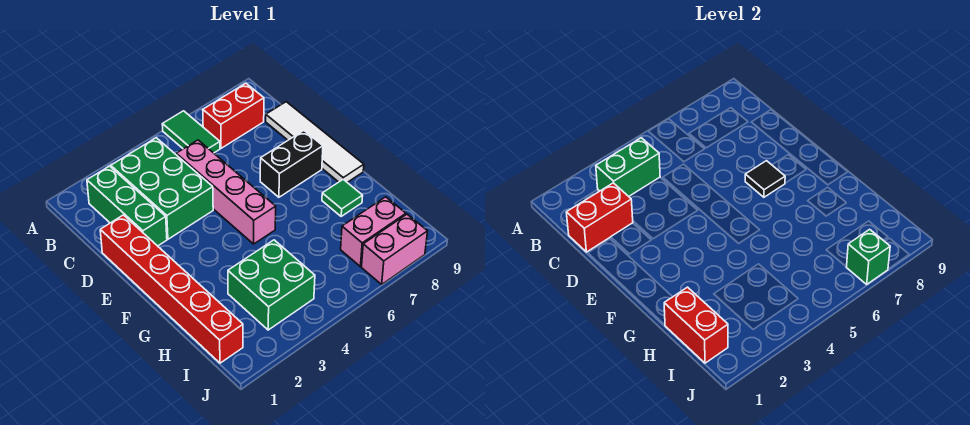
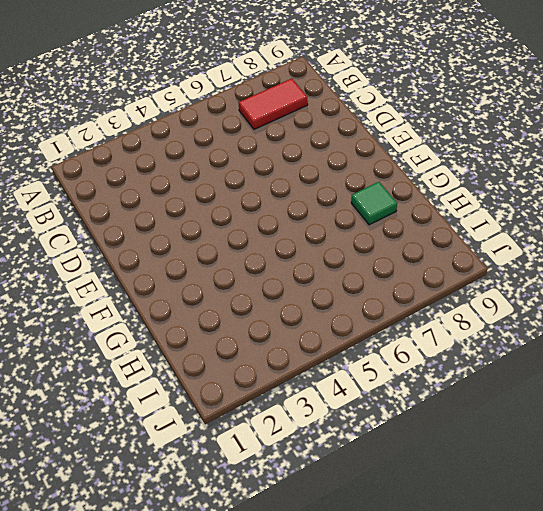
red tile B7:B8 level 1 -> red brick B7:B8 level 1
none -> green tile A6:B6 level 1
none -> green brick B2:D2 level 1
none -> green brick B3:D4 level 1

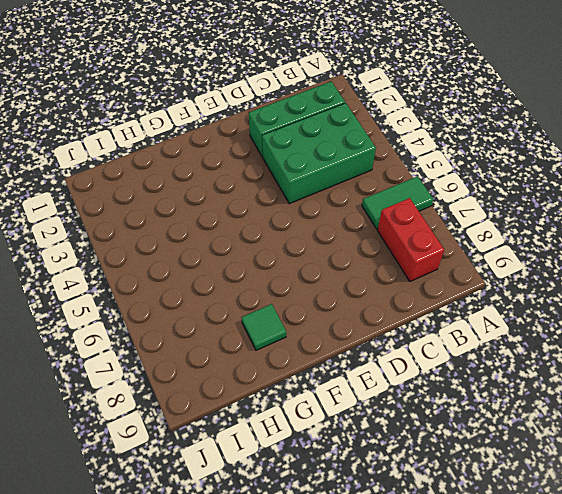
none -> pink brick C5:F5 level 1
none -> white tile C9:F9 level 1
none -> red brick D1:I1 level 1

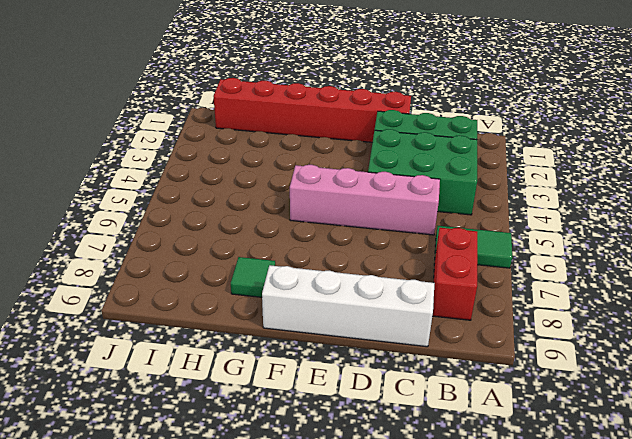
white brick C9:F9 level 1 -> white tile C9:F9 level 1
none -> black brick E7:E8 level 1
none -> green brick H3:I4 level 1
none -> pink brick I7:I8 level 1

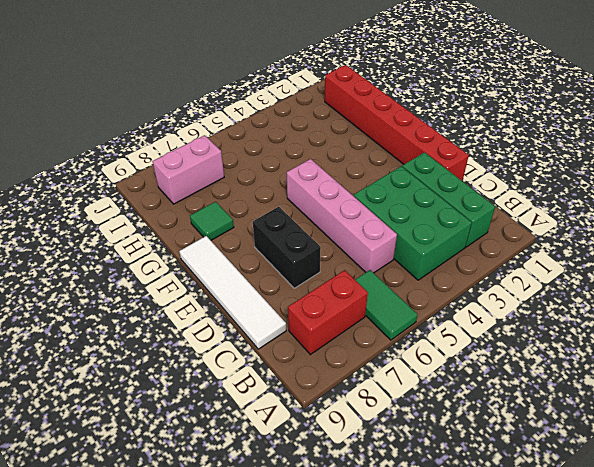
black brick D7:E7 level 1 -> black brick E7:E8 level 1
none -> green brick H3:I4 level 1
none -> pink brick J7:J8 level 1
none -> green brick B3:B4 level 2

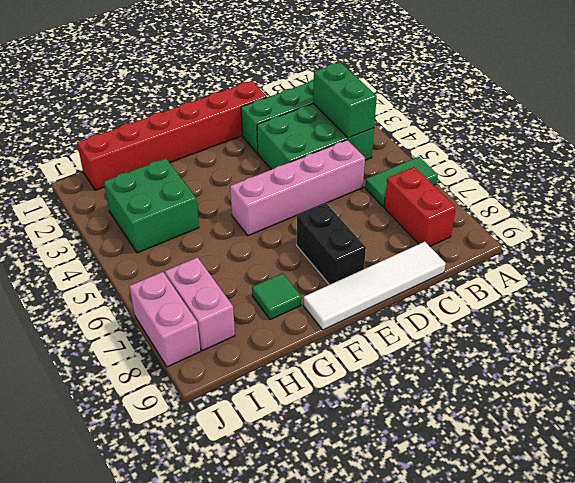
none -> red brick C1:C2 level 2
none -> black tile E7 level 2
none -> red brick H1:I1 level 2

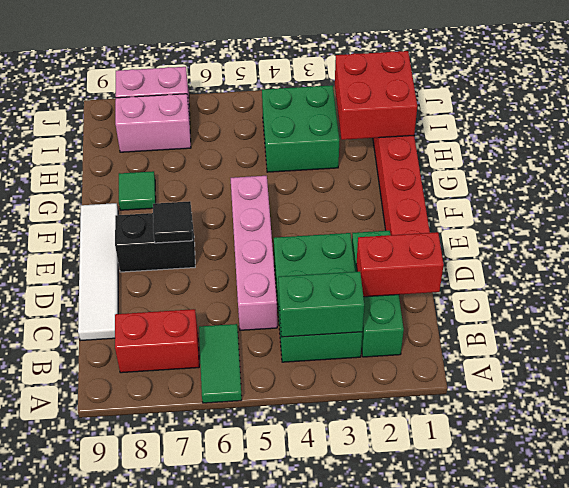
red brick H1:I2 level 2 -> red brick H1:I1 level 2
none -> green brick J7 level 2

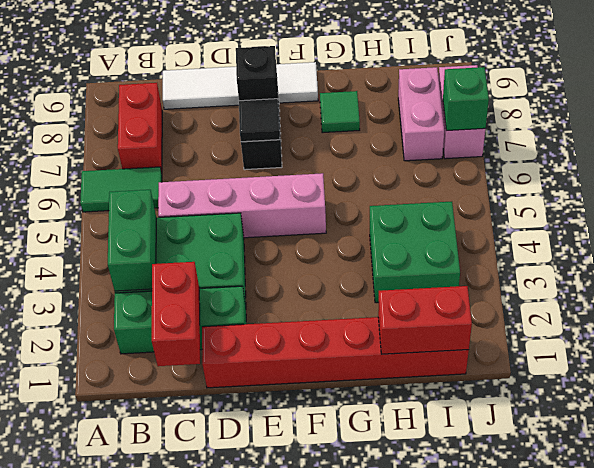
black brick E8 level 2 -> none

